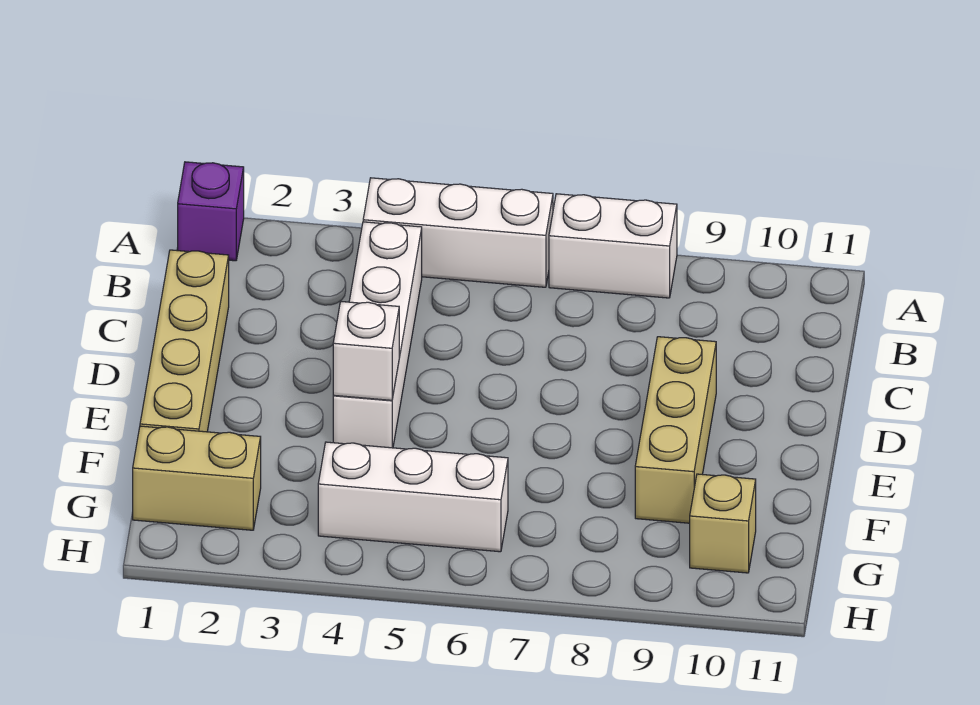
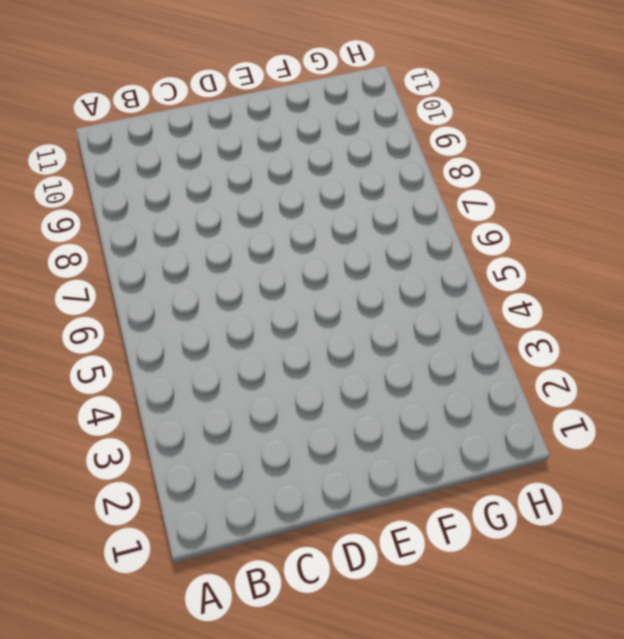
none -> purple brick A1 level 1
none -> white brick A4:A6 level 1

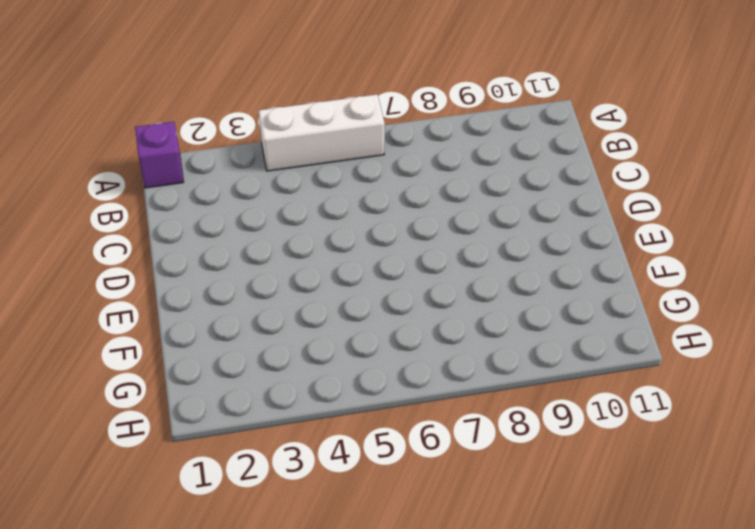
none -> white brick A7:A8 level 1
none -> white brick B4:E4 level 1

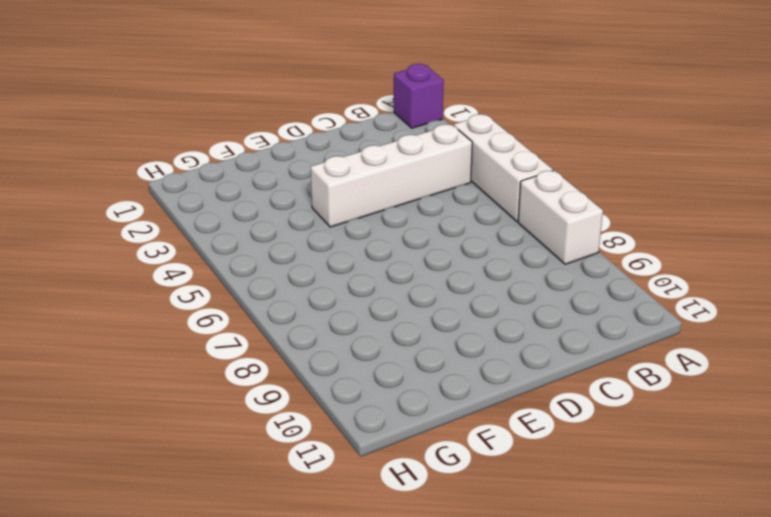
none -> tan brick C1:F1 level 1
none -> tan brick D9:F9 level 1

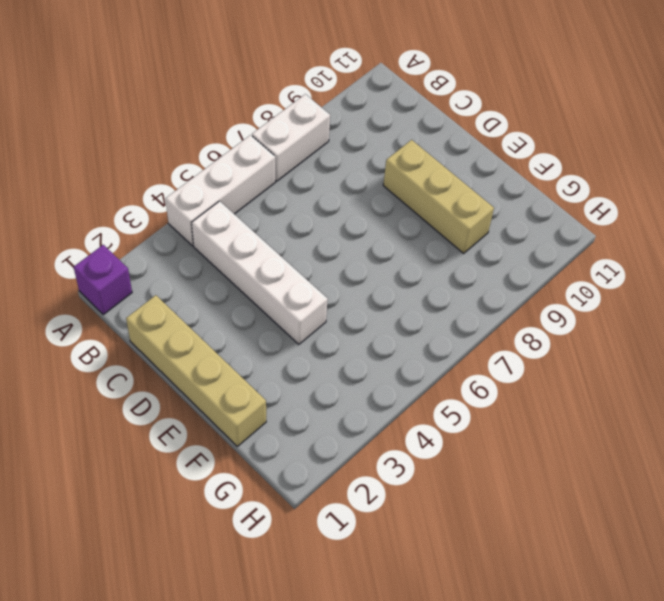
none -> tan brick G1:G2 level 1
none -> white brick G4:G6 level 1

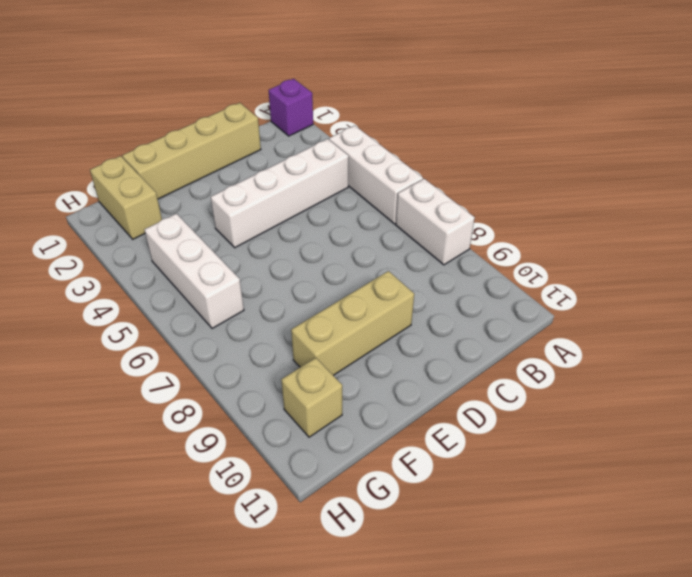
none -> white brick E4 level 2

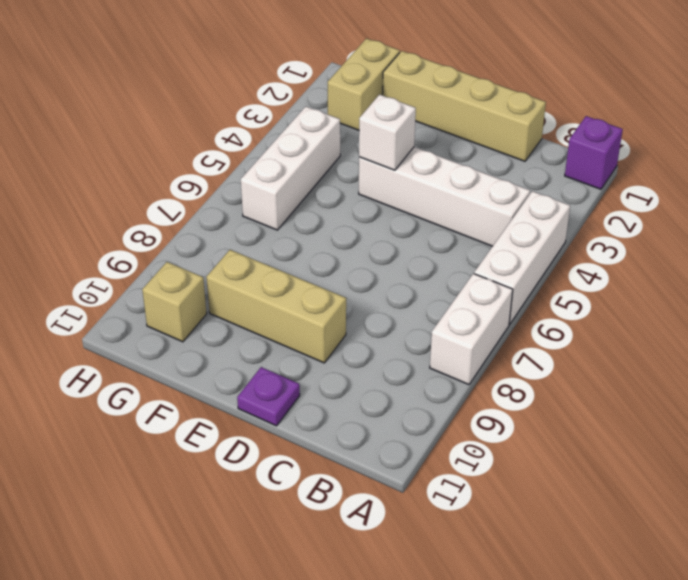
purple plate D11 level 1 -> none

